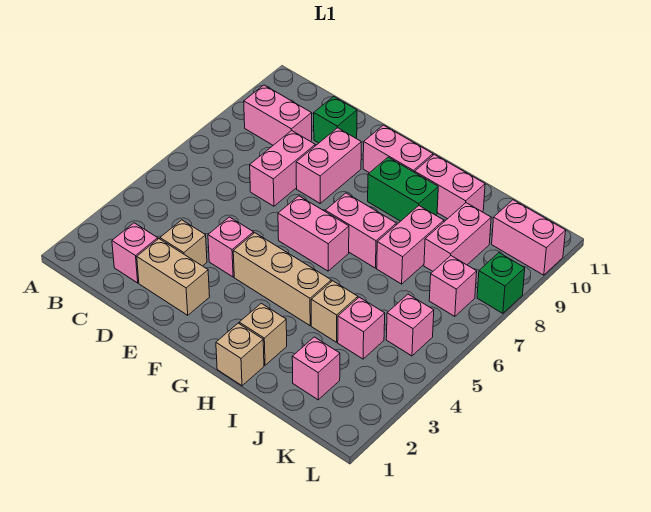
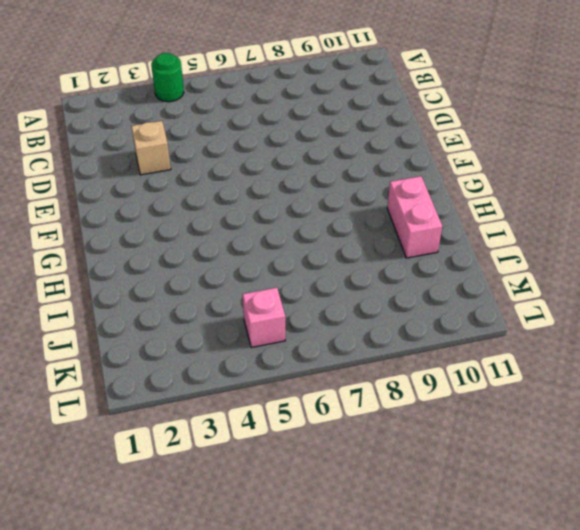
green round brick A4 level 1 -> none
none -> pink brick B9:C9 level 1
none -> pink brick C2 level 1
none -> tan brick D2:E2 level 1

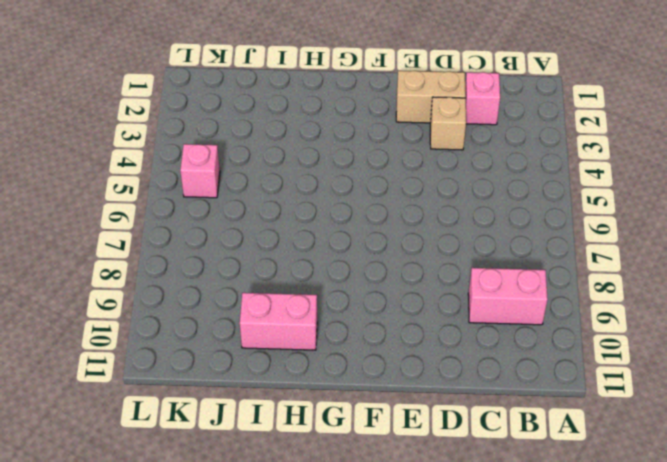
none -> pink brick D7:D8 level 1
none -> green brick D10 level 1
none -> pink brick E4 level 1

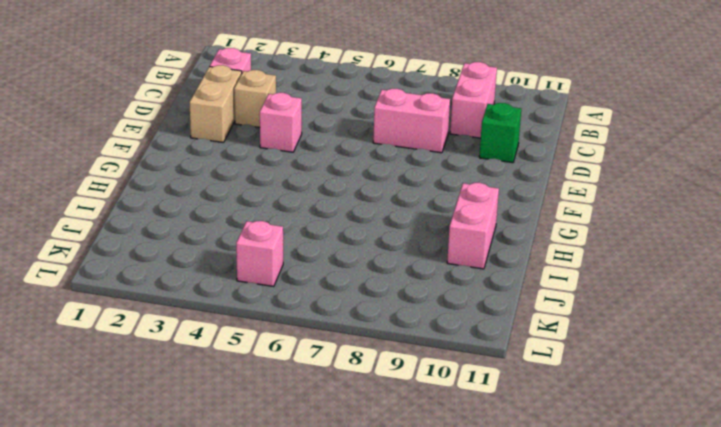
none -> pink brick E8:E9 level 1
none -> tan brick F4:H4 level 1
none -> pink brick F6:G6 level 1

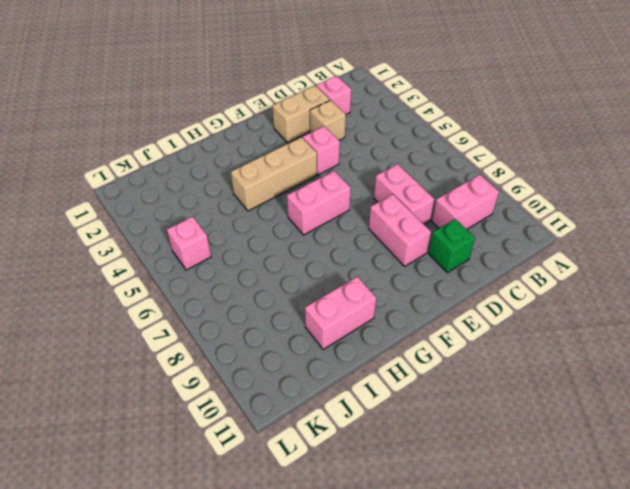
none -> pink brick F10:G10 level 1
none -> pink brick G7:H7 level 1
none -> green brick G9:H9 level 1

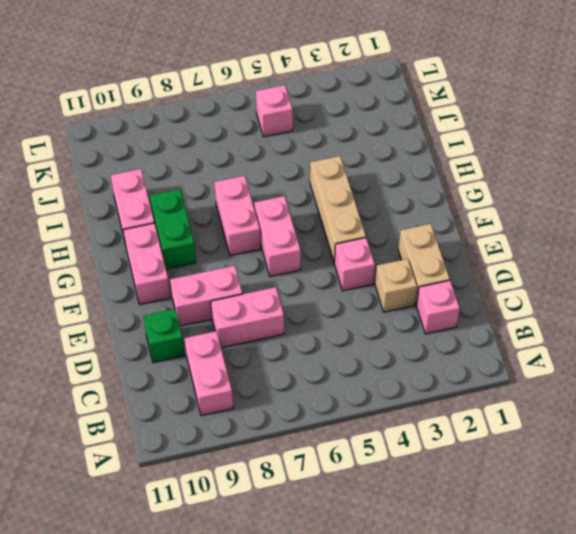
none -> tan brick H1 level 1
none -> tan brick H2 level 1
none -> tan brick I4 level 1

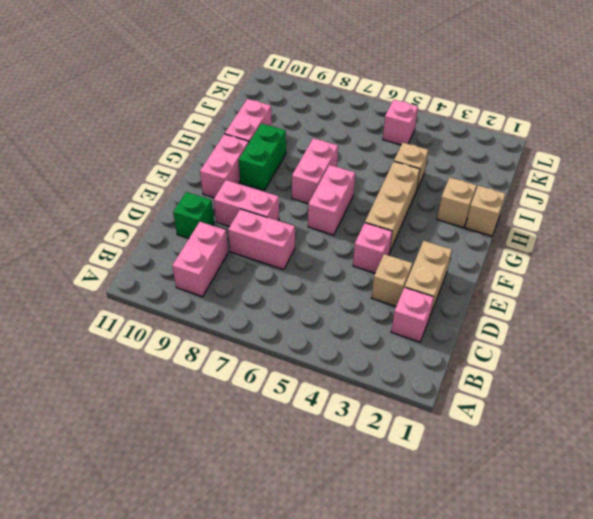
none -> pink brick I7:I8 level 1
none -> pink brick J2 level 1
none -> pink brick J4 level 1

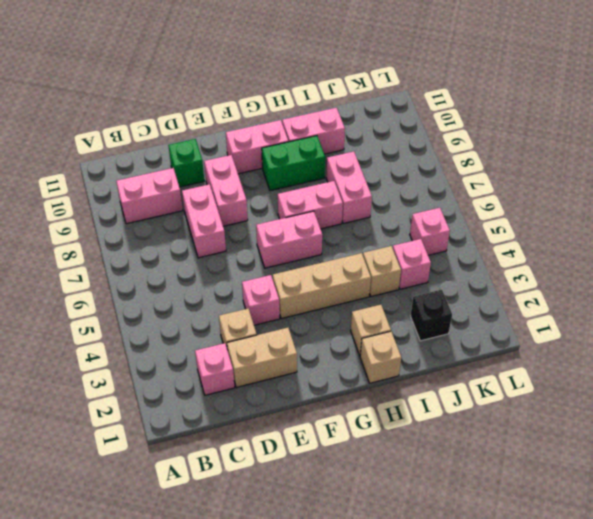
black brick J2 level 1 -> pink brick J2 level 1
none -> pink brick J8:J9 level 1
none -> pink brick K7 level 1
none -> pink brick K10:L10 level 1

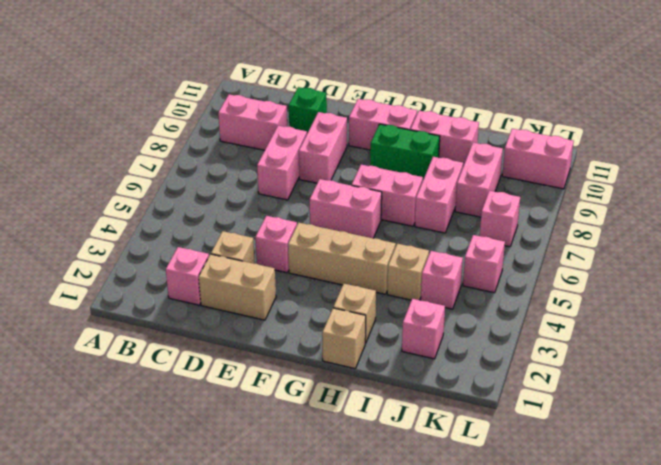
none -> green brick L8 level 1

